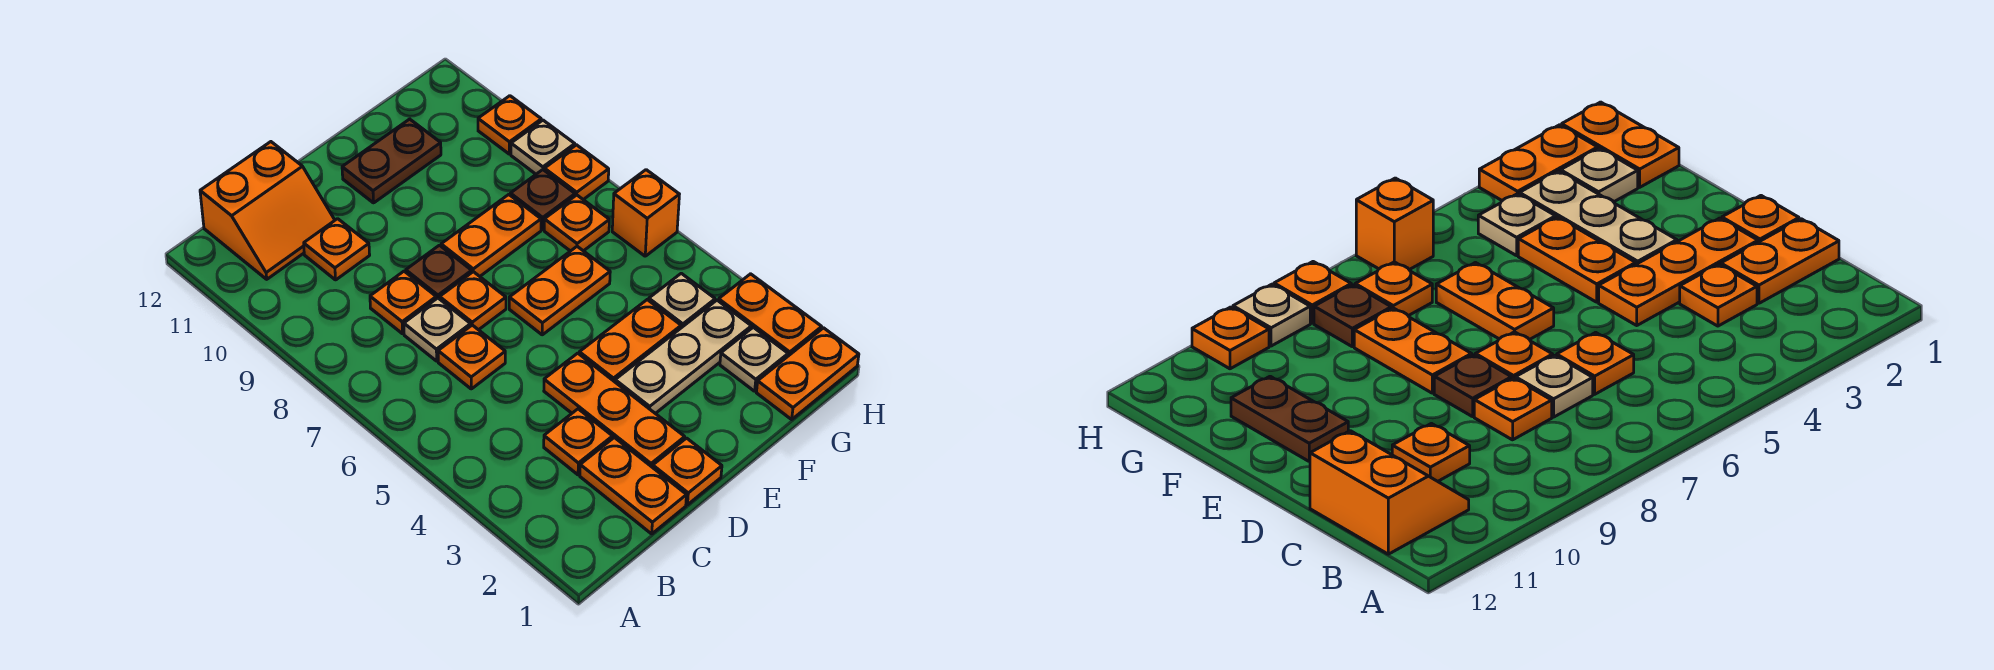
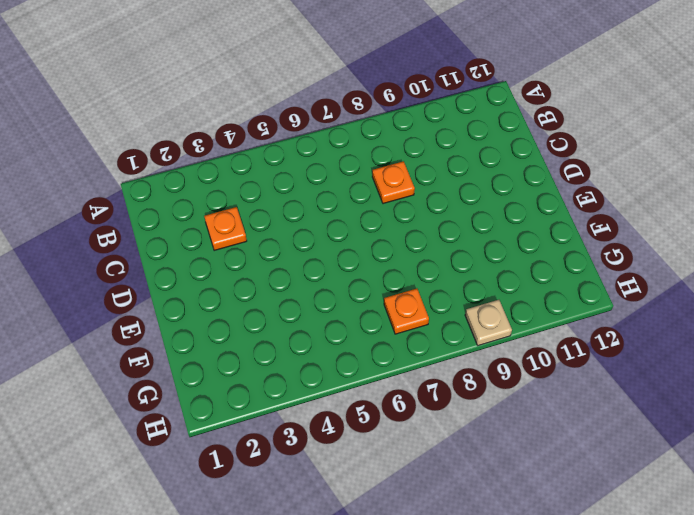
none -> orange slope B11:C12 level 1 top 12
none -> orange plate C1:C2 level 1
none -> orange plate C6 level 1

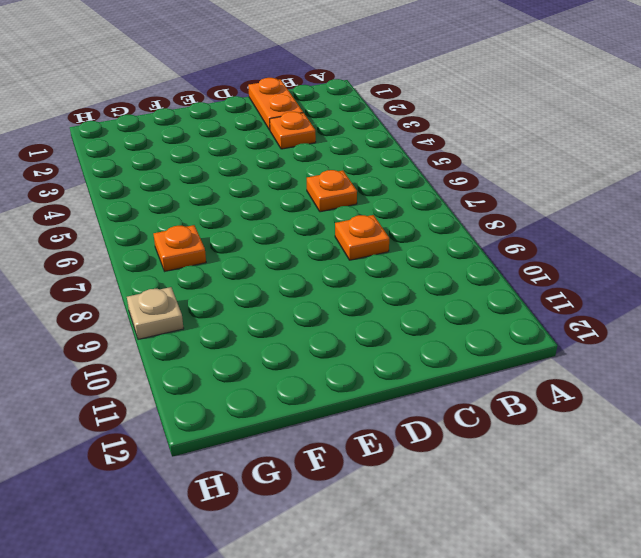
none -> orange slope B11:C12 level 1 top 12
none -> tan plate C7 level 1
none -> orange plate C10 level 1

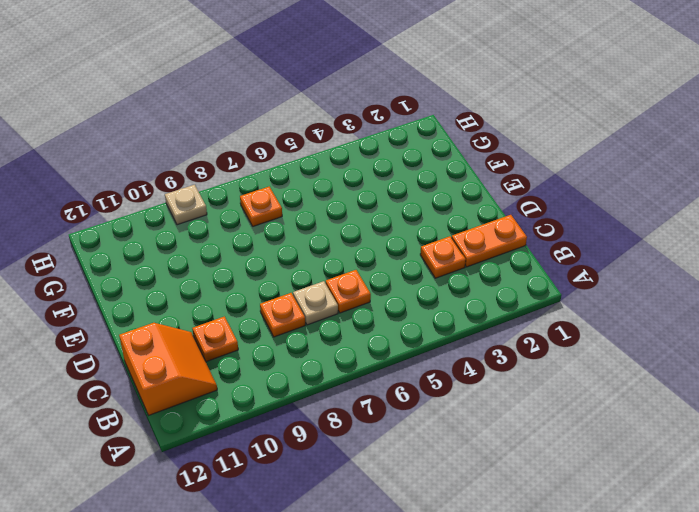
none -> orange plate D1 level 1
none -> orange plate D2:D4 level 1
none -> orange plate D7 level 1

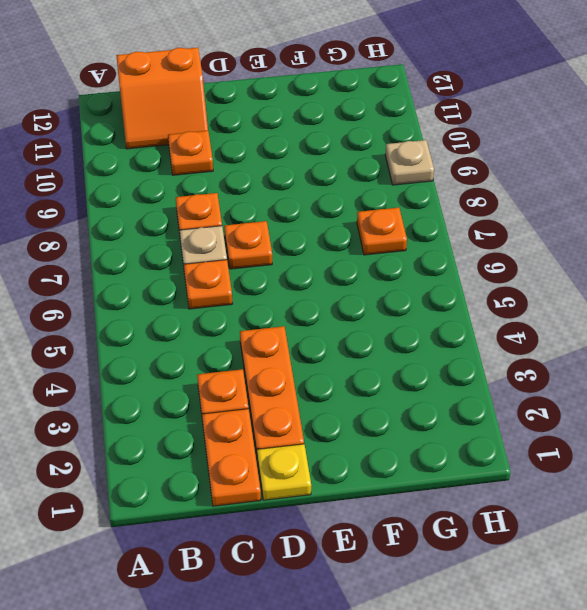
yellow plate D1 level 1 -> orange plate D1 level 1
none -> brown plate D8 level 1
none -> tan plate E3:G3 level 1
none -> orange plate E4:F4 level 1

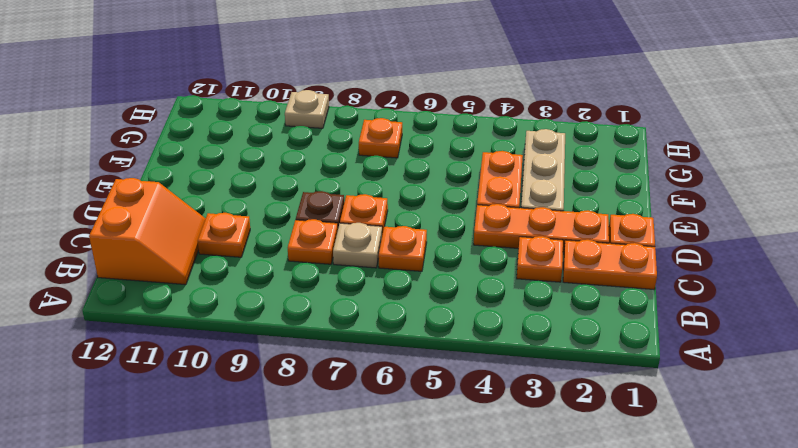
none -> orange plate E6:F6 level 1
none -> orange plate E8:F8 level 1
none -> brown plate E11:F11 level 1

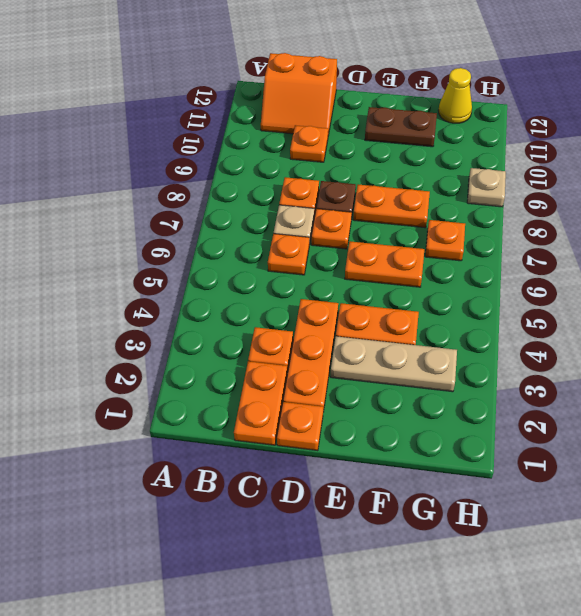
yellow cone G12 level 1 -> none
none -> orange plate G1:H1 level 1
none -> tan plate G2 level 1
none -> tan plate G4 level 1

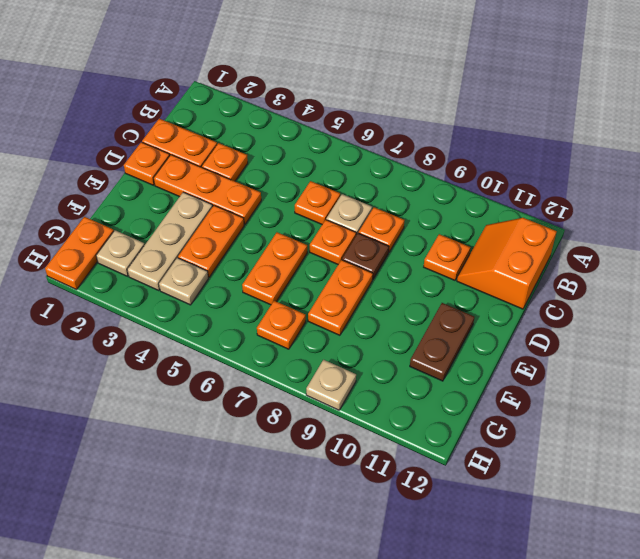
none -> brown plate G8 level 1
none -> orange plate H2:H3 level 1
none -> orange brick H6 level 1

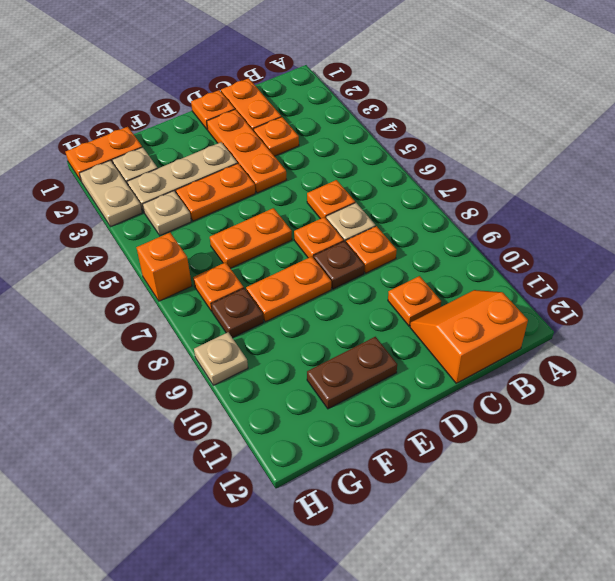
tan plate H2:H3 level 1 -> orange plate H2:H3 level 1
none -> orange plate H8 level 1
none -> orange plate H10 level 1

